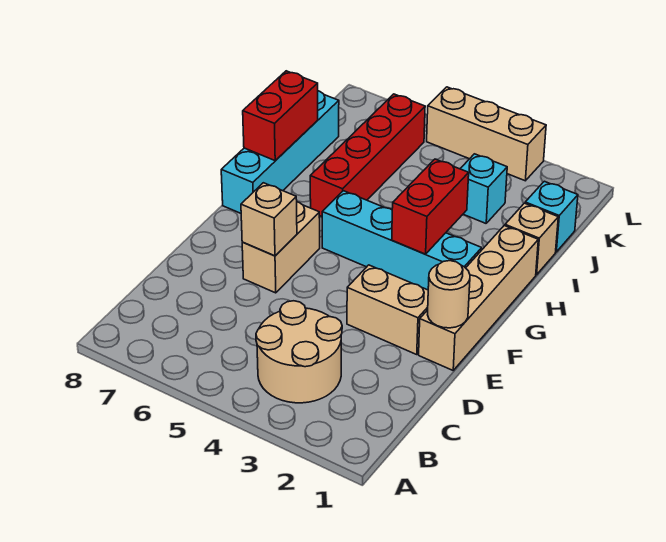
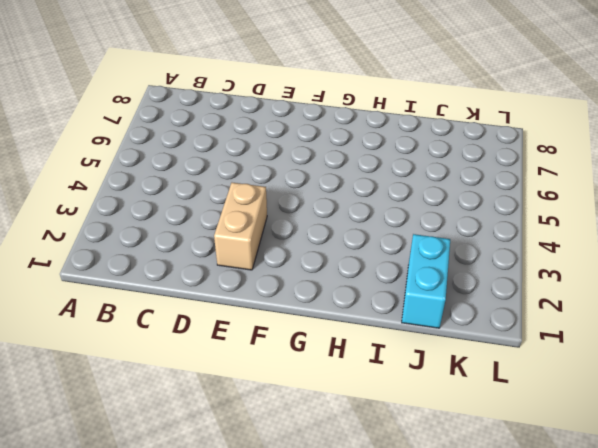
cyan brick J1:J2 level 1 -> cyan brick J1 level 1
none -> tan round brick B3:C4 level 1
none -> tan brick E1:H1 level 1
none -> tan brick E6:F6 level 1

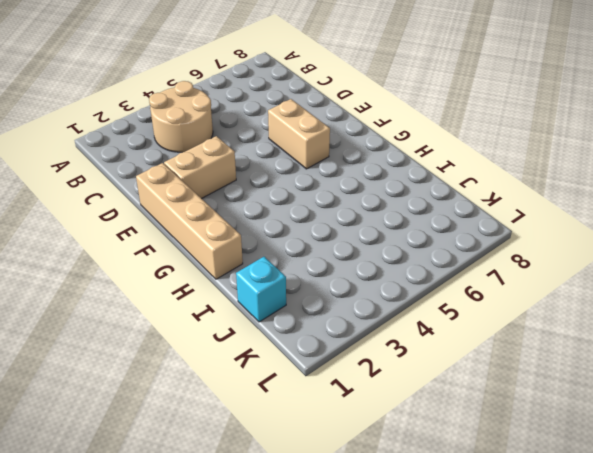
none -> cyan brick G2:G5 level 1
none -> cyan brick G8:J8 level 1
none -> red brick H6:K6 level 1

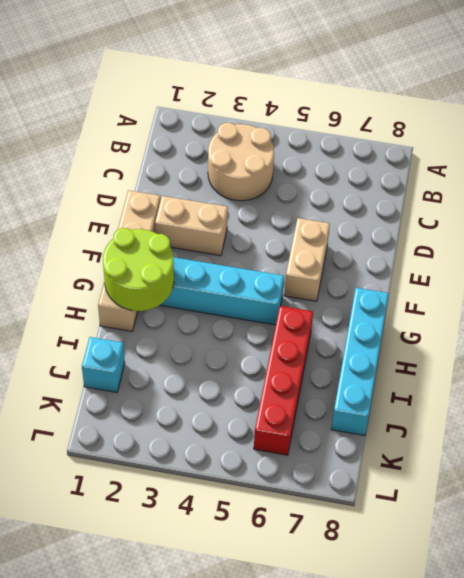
lime round brick G1:H2 level 2 -> none
none -> tan brick I1 level 1
none -> cyan brick J3 level 1
none -> tan brick L3:L5 level 1

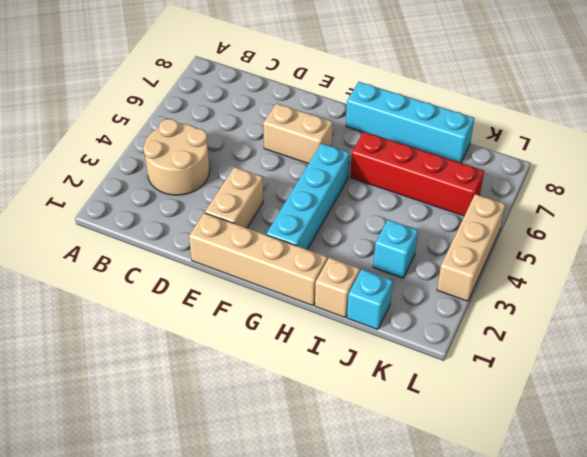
none -> tan round brick E1 level 2
none -> tan brick E6 level 2
none -> red brick G3:H3 level 2

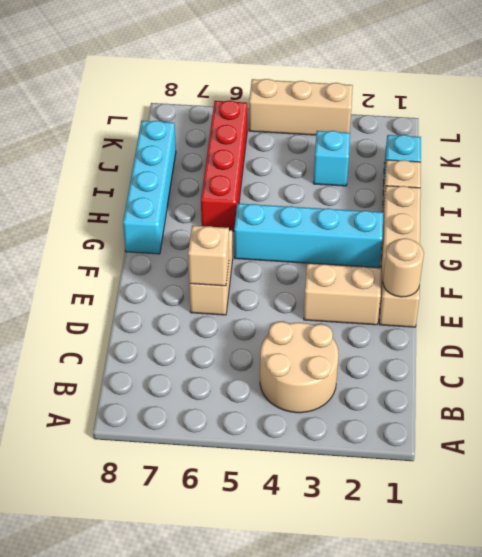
none -> red brick G3:H3 level 2
none -> red brick H8:I8 level 2

